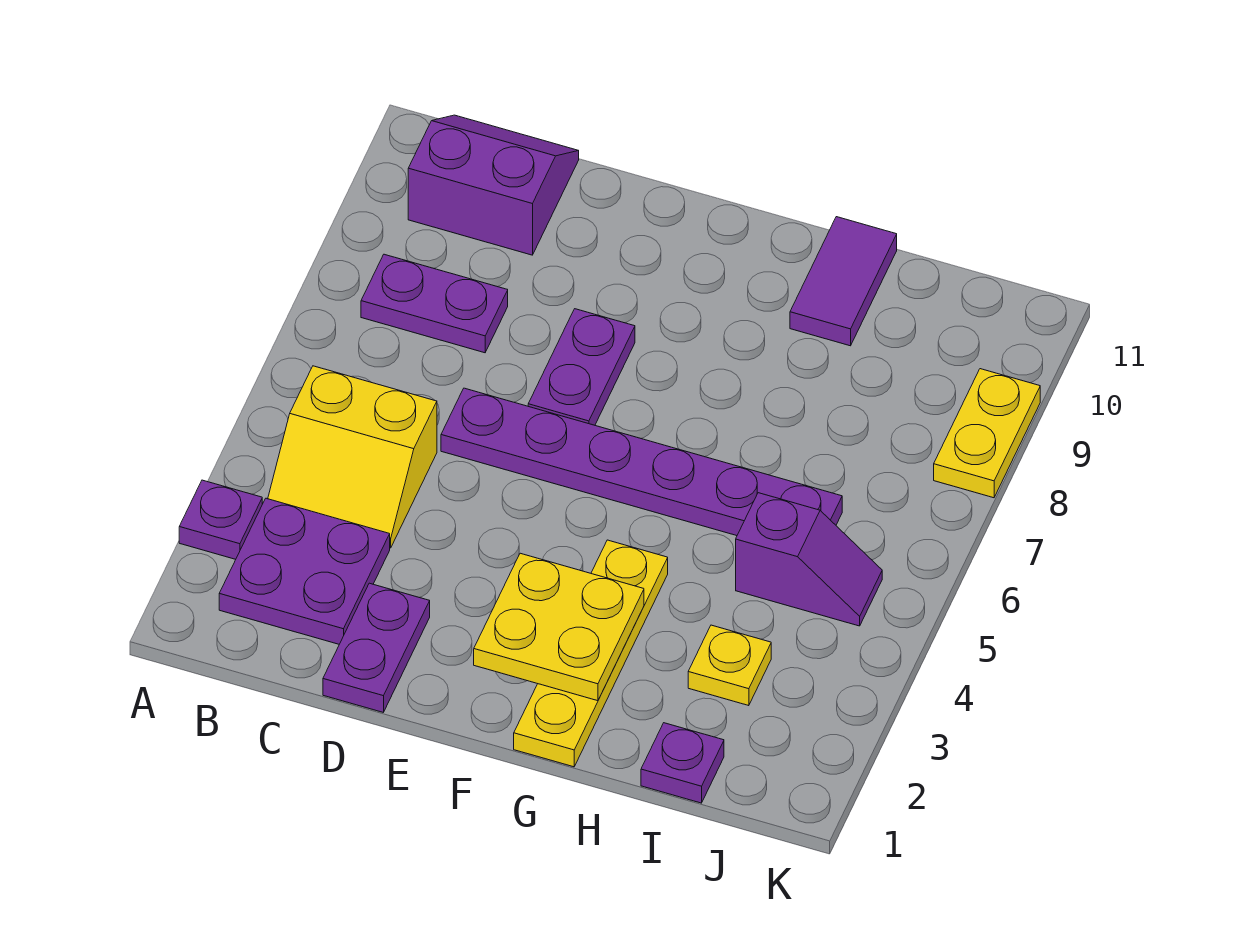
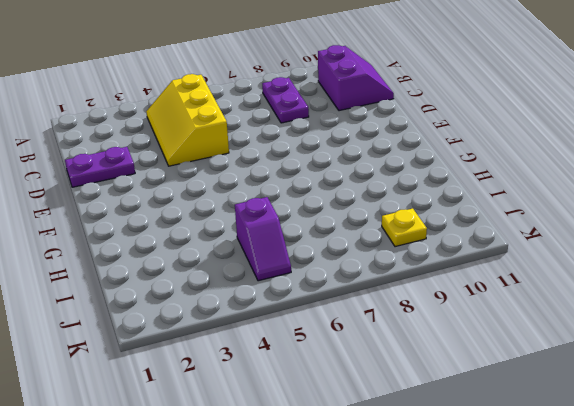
yellow slope B4:D5 level 1 top 5 -> yellow slope B4:C5 level 1 top 5
yellow plate J9 level 1 -> yellow plate I3 level 1
none -> purple plate A3 level 1
none -> purple plate B2:C3 level 1
none -> purple plate D6:I6 level 1

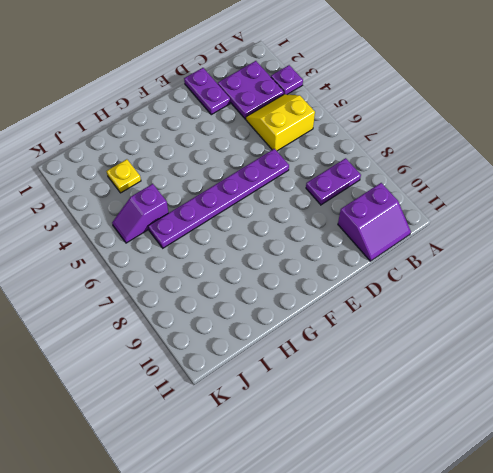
none -> purple plate E7:E8 level 1
none -> yellow plate G1:G4 level 1
none -> purple tile H10:H11 level 1

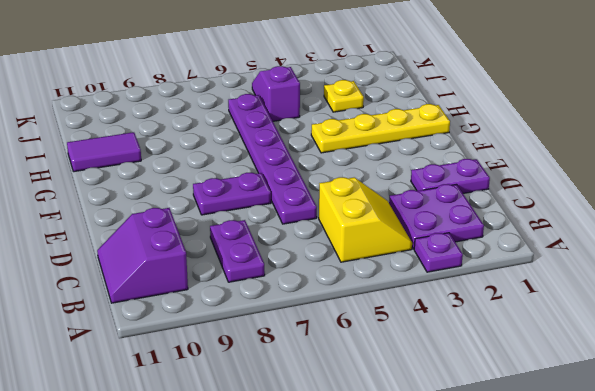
none -> purple plate I1 level 1
none -> yellow plate K8:K9 level 1
none -> yellow plate F2:G3 level 2

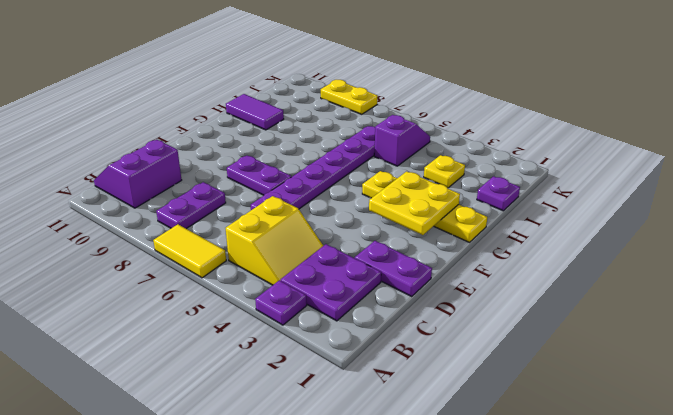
yellow tile A6:A7 level 1 -> none

